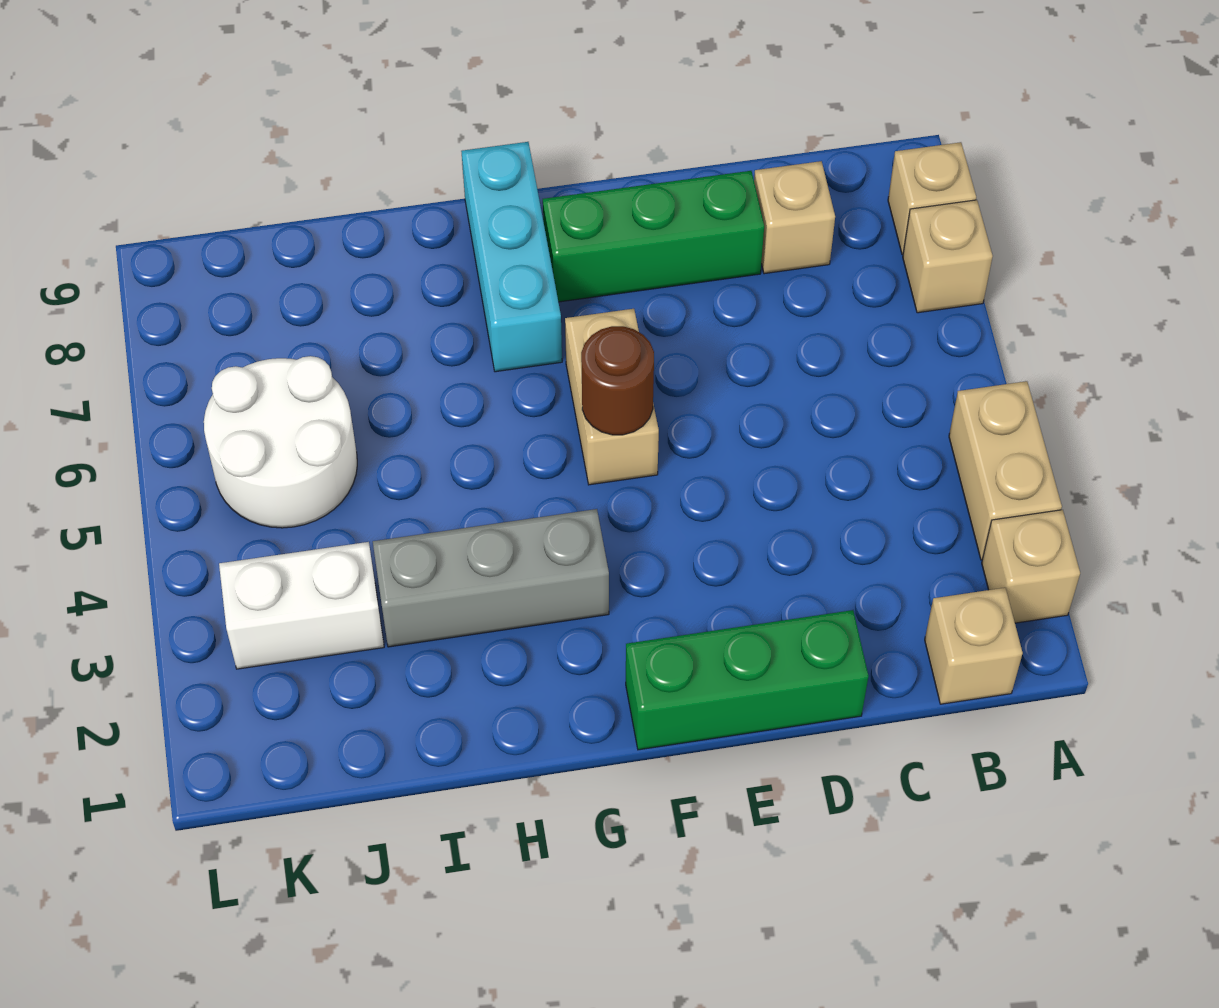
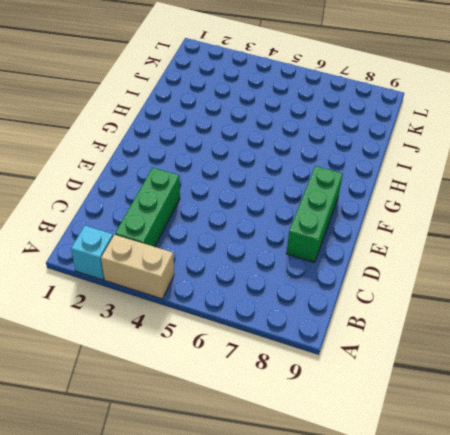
cyan brick A2 level 1 -> tan brick A2 level 1
green brick B3:D3 level 1 -> green brick D1:F1 level 1
none -> tan brick A7 level 1
none -> tan brick A8 level 1
none -> tan brick B1 level 1

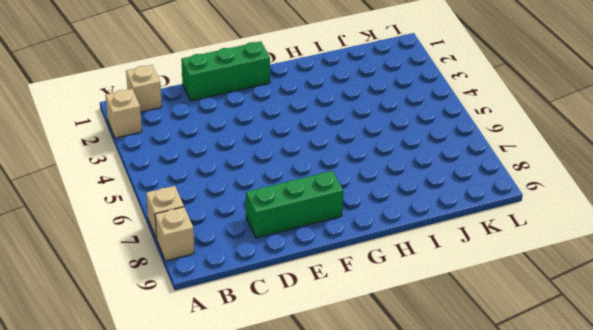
none -> tan brick A3:A4 level 1
none -> tan brick C8 level 1
none -> tan brick F5:F6 level 1

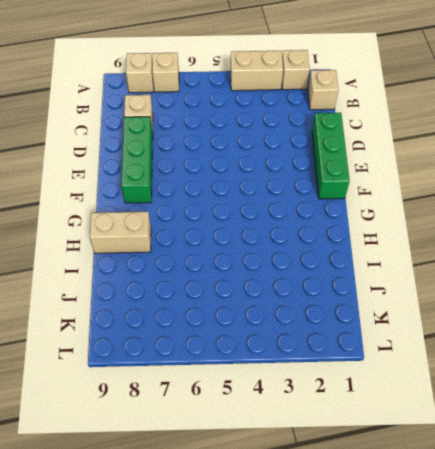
tan brick H8:H9 level 1 -> tan brick F5:F6 level 1
none -> grey brick G3:I3 level 1
none -> cyan brick G7:G9 level 1
none -> white brick J3:K3 level 1

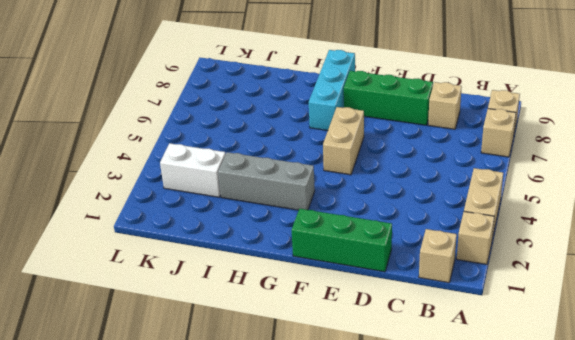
none -> white round brick J5:K6 level 1
none -> brown round brick F5 level 2

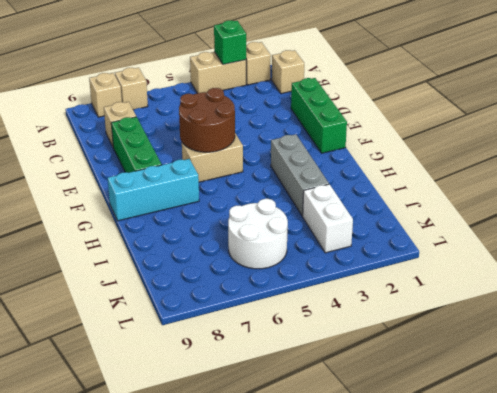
green brick A3 level 2 -> none
brown round brick E5:F6 level 2 -> brown round brick F5 level 2

